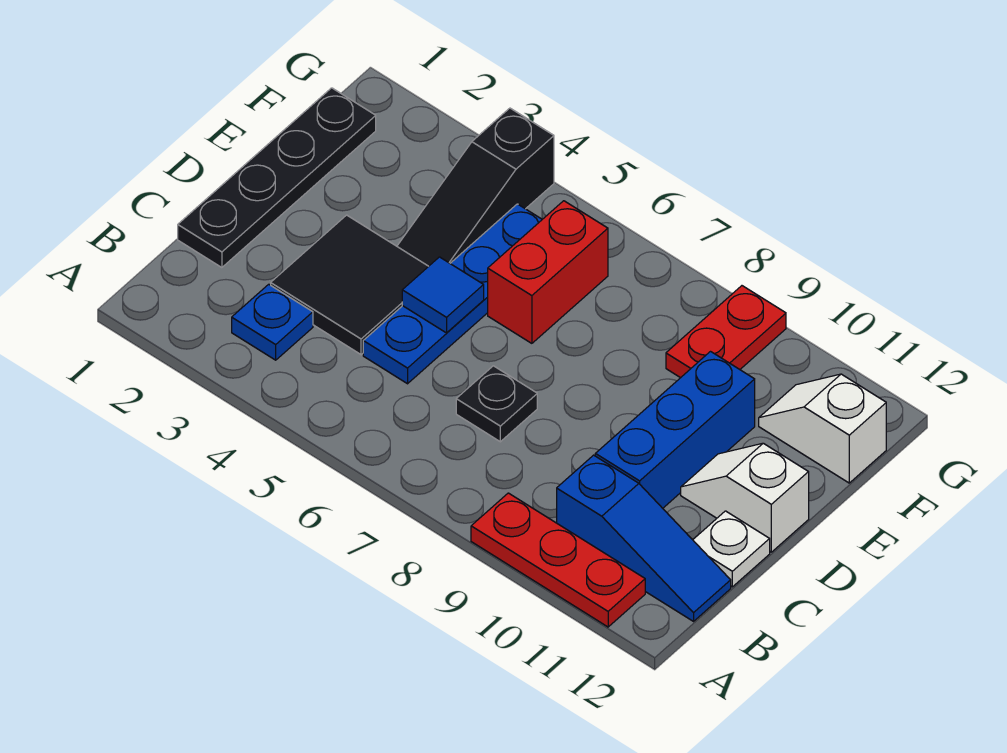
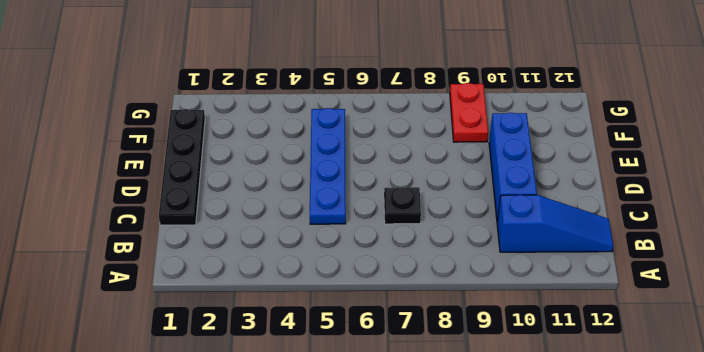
none -> red plate A9:A11 level 1
none -> blue plate B3 level 1
none -> black tile C3:D4 level 1

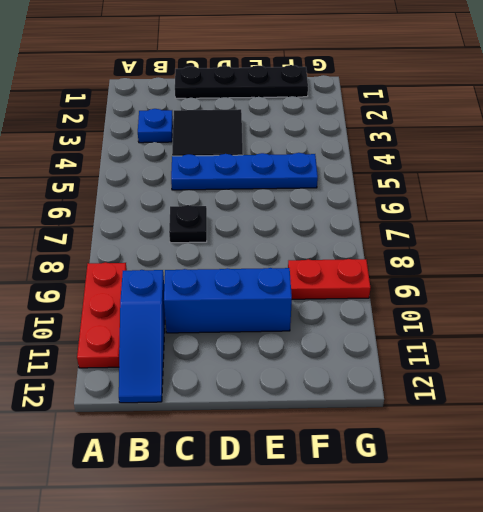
none -> white plate C12 level 1
none -> white slope D11:D12 level 1 top 12
none -> black slope E4:G4 level 1 top G

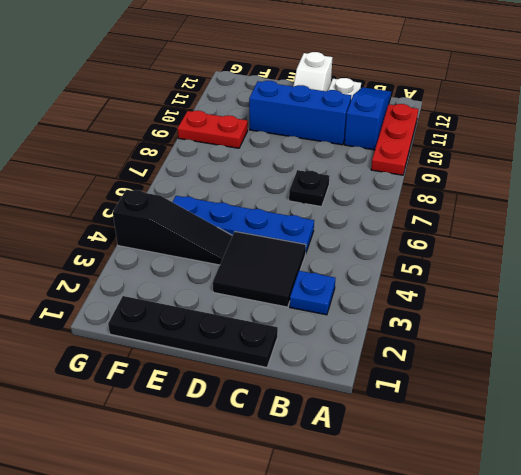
none -> red brick E6:F6 level 1
none -> white slope F11:F12 level 1 top 12
none -> blue tile D5 level 2

